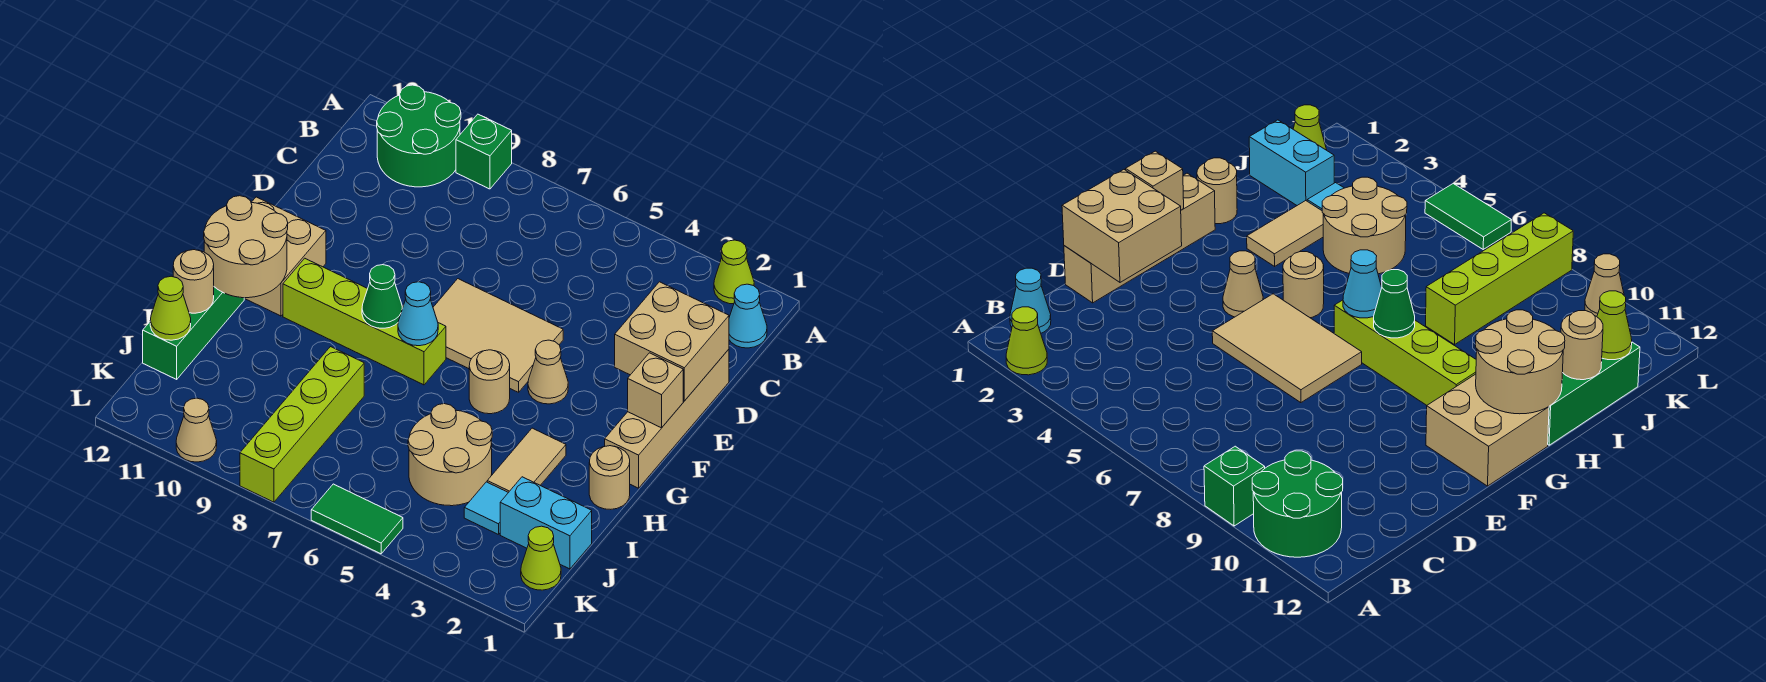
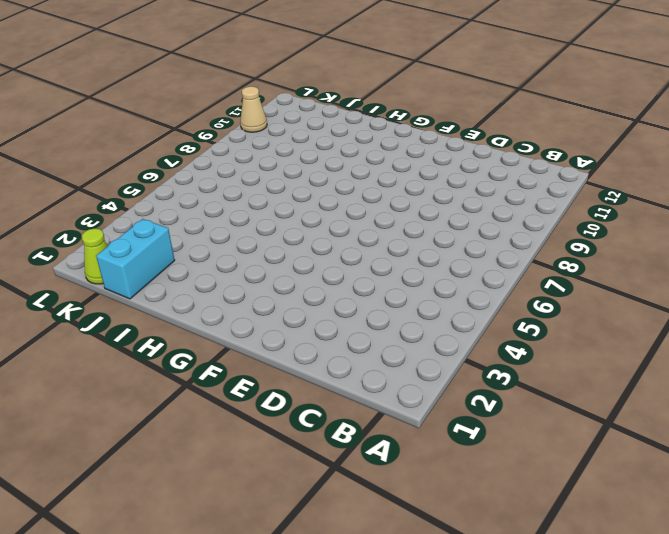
none -> lime cone A2 level 1
none -> green brick A9 level 1
none -> green round brick A10:B11 level 1

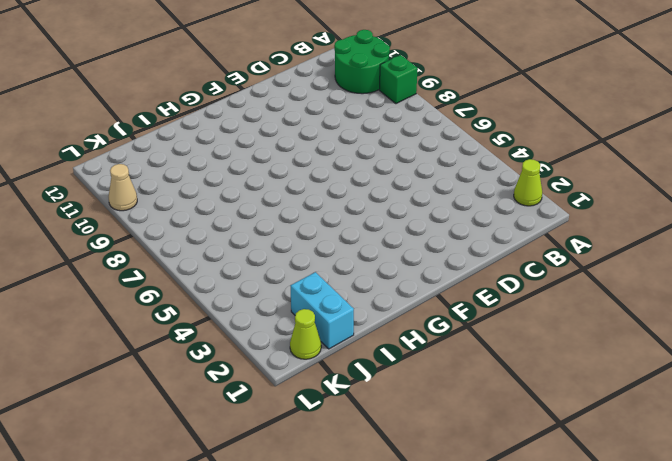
none -> cyan cone B1 level 1
none -> tan brick D1:G1 level 1
none -> tan tile E5:F7 level 1

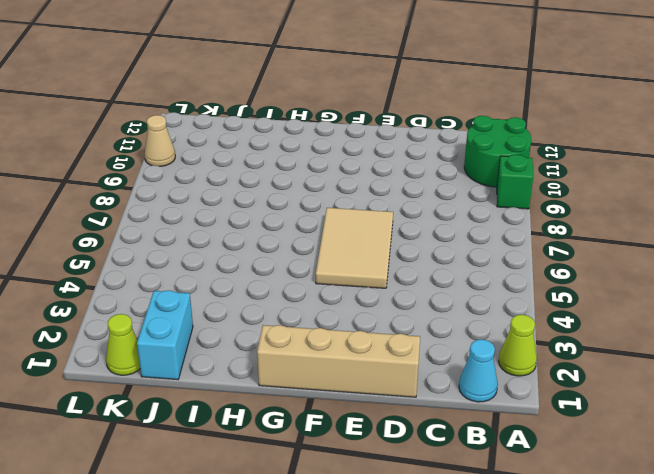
none -> tan cone F4 level 1
none -> tan brick F11:G12 level 1
none -> tan round brick G5 level 1

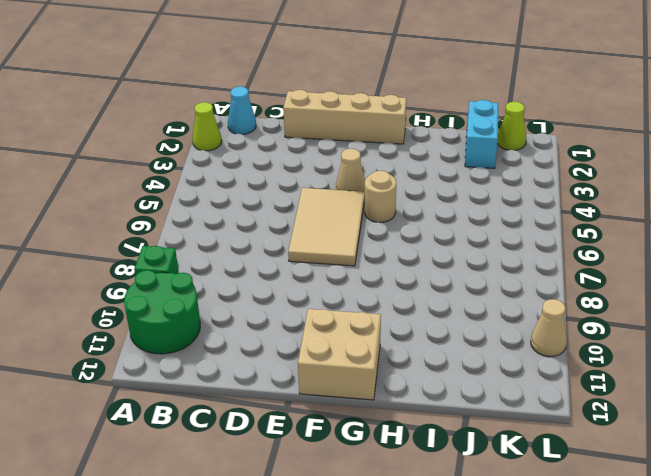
none -> lime brick G7:G10 level 1
none -> tan round brick H1 level 1
none -> tan tile H3:I3 level 1

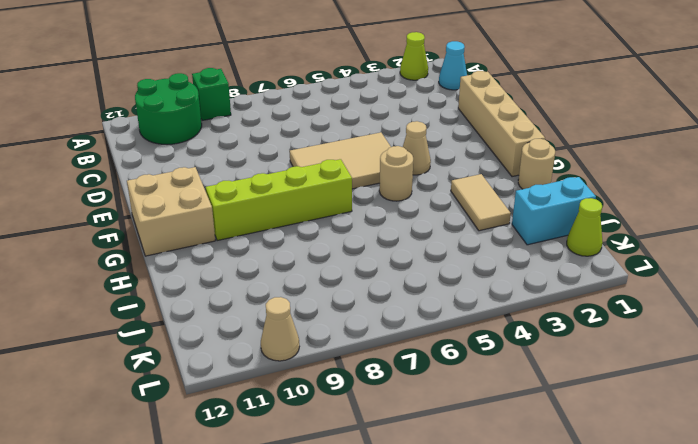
none -> green brick H12:J12 level 1
none -> tan round brick I4:J5 level 1
none -> lime brick I8:L8 level 1

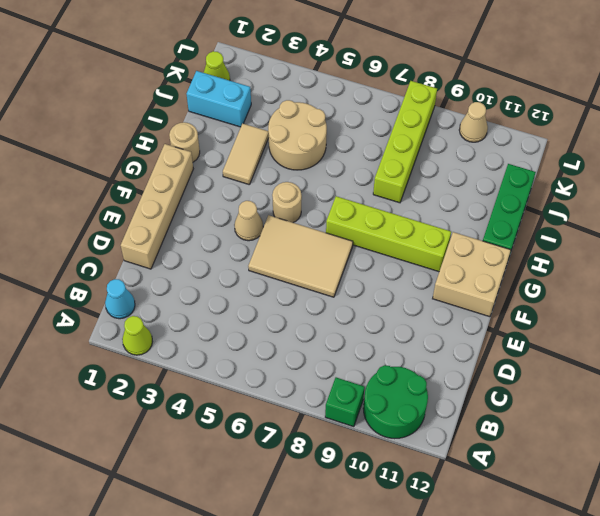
none -> cyan tile J3 level 1
none -> green tile L5:L6 level 1
none -> tan brick D1:E2 level 2

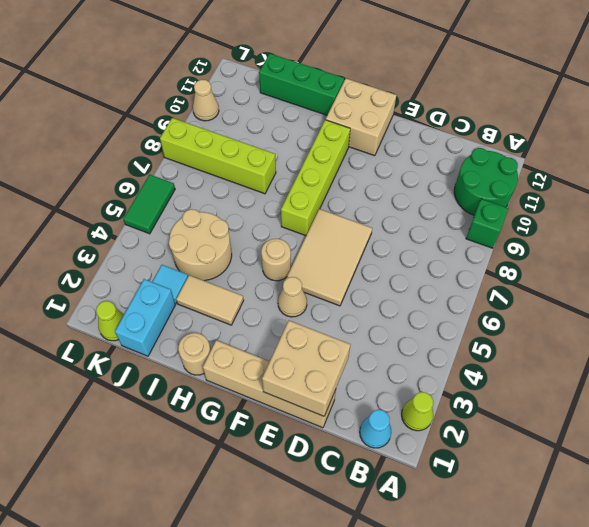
none -> tan brick F1 level 2
none -> cyan cone G7 level 2
none -> green cone G8 level 2

